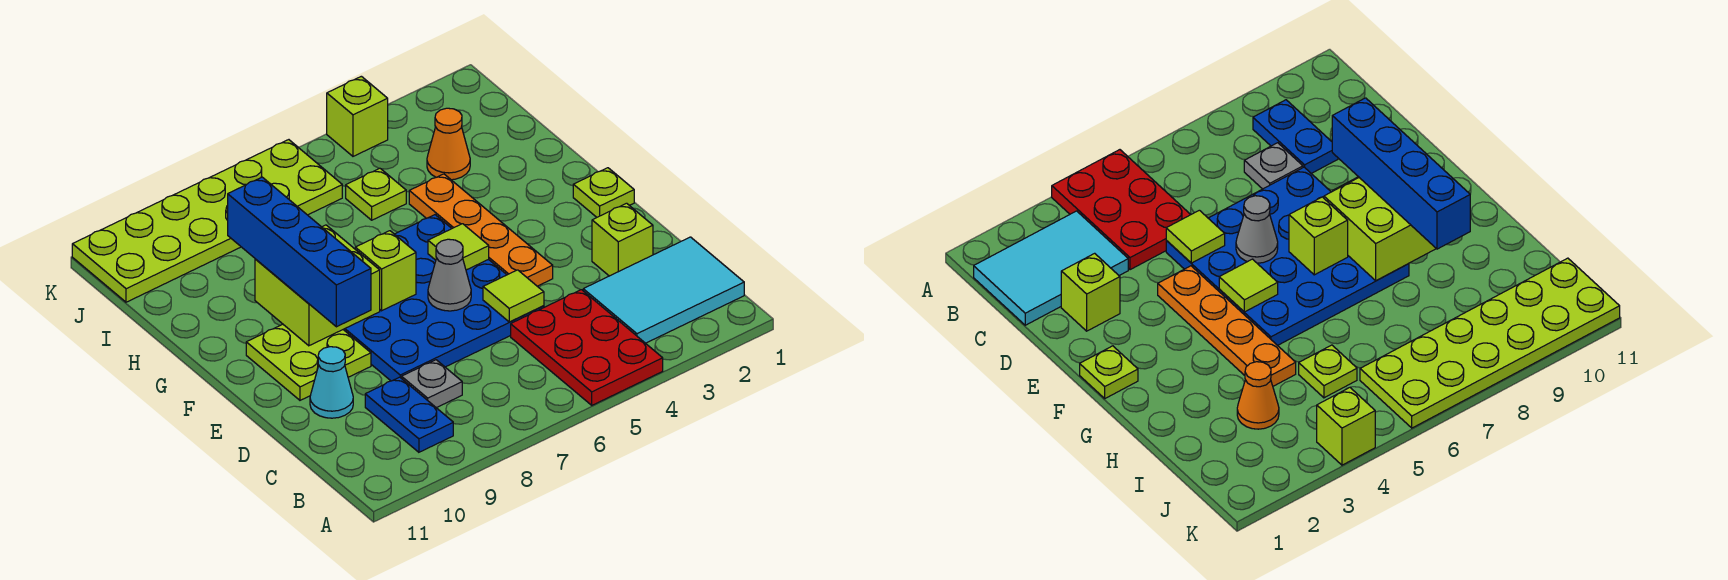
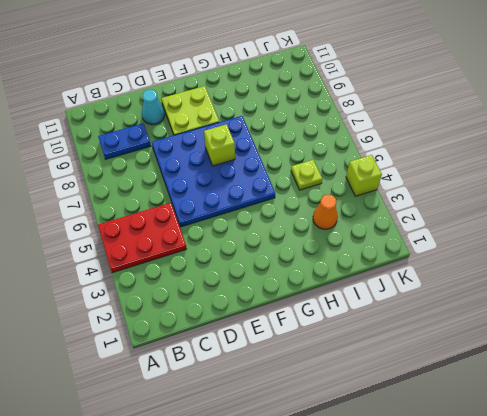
none -> cyan tile B1:C3 level 1
none -> grey plate C8 level 1
none -> lime brick D2 level 1

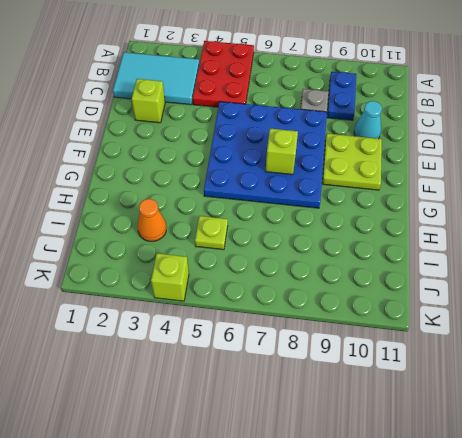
none -> orange plate E4:H4 level 1
none -> lime plate F1 level 1
none -> lime plate J6:K11 level 1

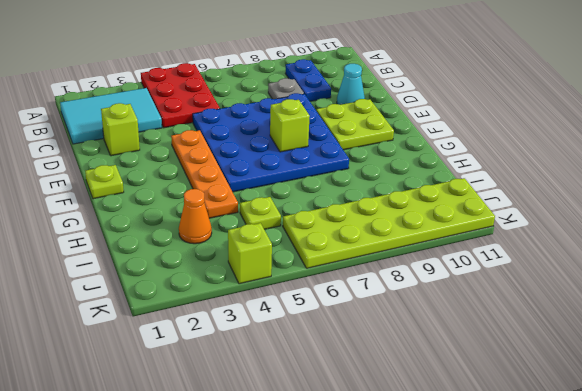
none -> lime tile D5 level 2
none -> grey cone E6 level 2
none -> lime tile F5 level 2

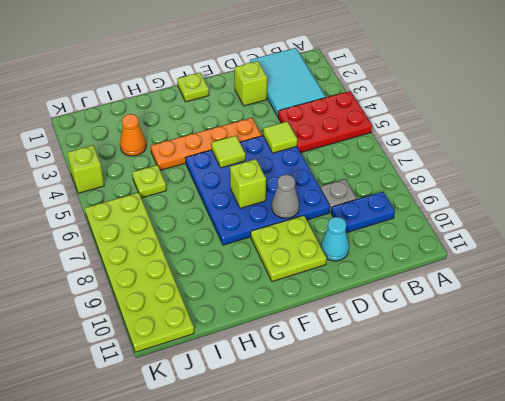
grey cone E8 level 2 -> grey cone E6 level 2
none -> lime brick F8:G9 level 2
none -> blue brick E9:H9 level 3

